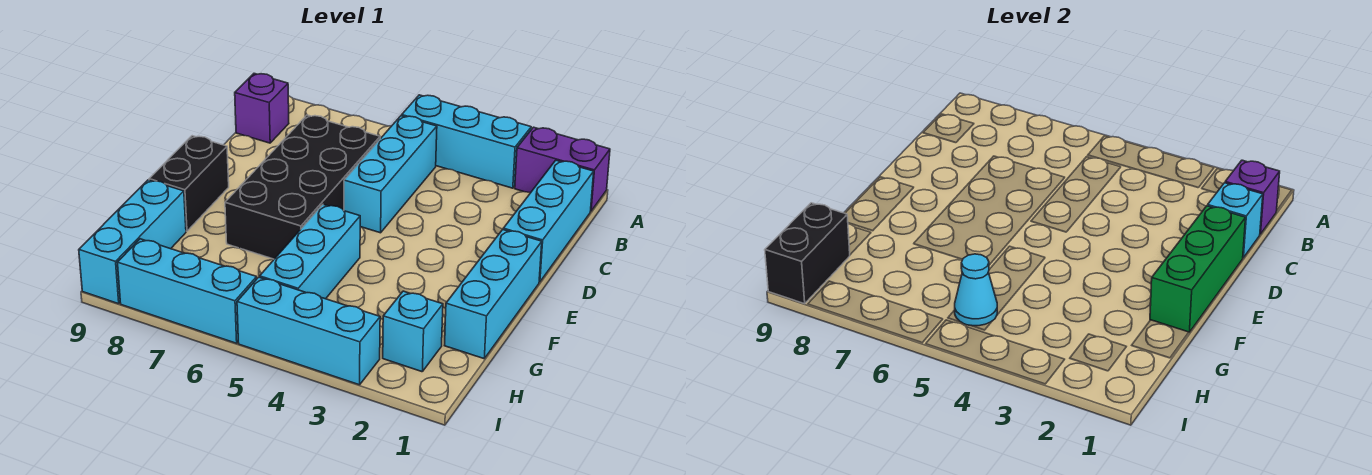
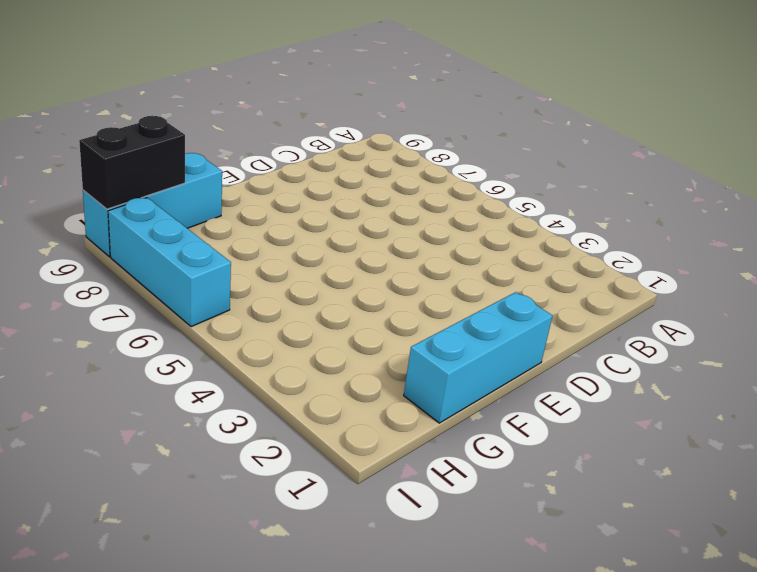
none -> purple brick A1:A2 level 1
none -> cyan brick A3:A5 level 1
none -> cyan brick B1:D1 level 1

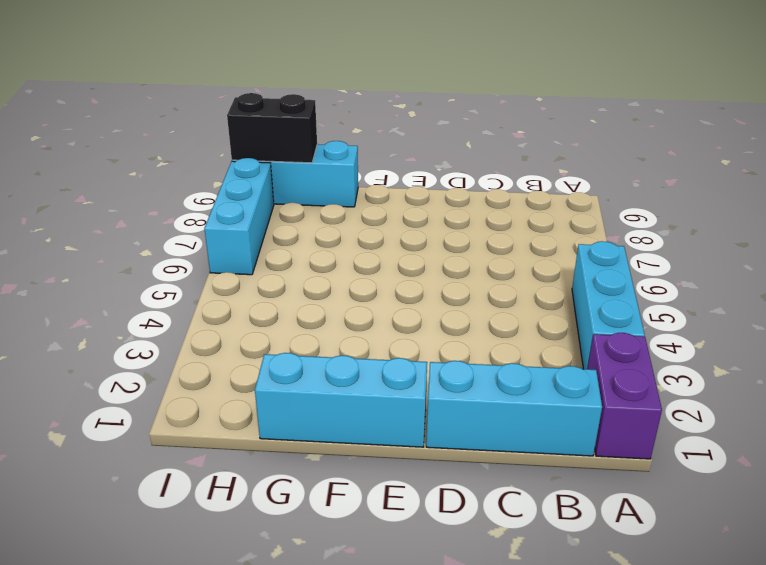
none -> cyan brick B5:D5 level 1
none -> purple brick B9 level 1
none -> black brick C6:F7 level 1

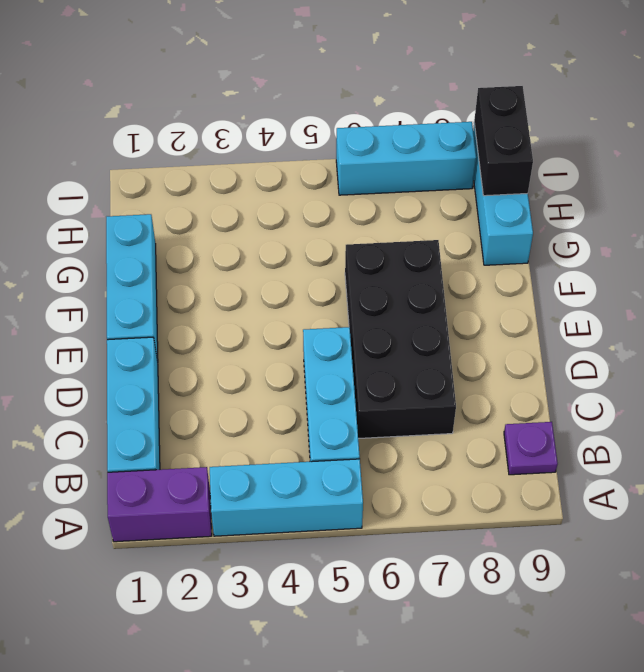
purple plate B9 level 1 -> purple brick B9 level 1
none -> black brick E9:F9 level 1
none -> cyan brick F5:H5 level 1
none -> cyan brick H2 level 1

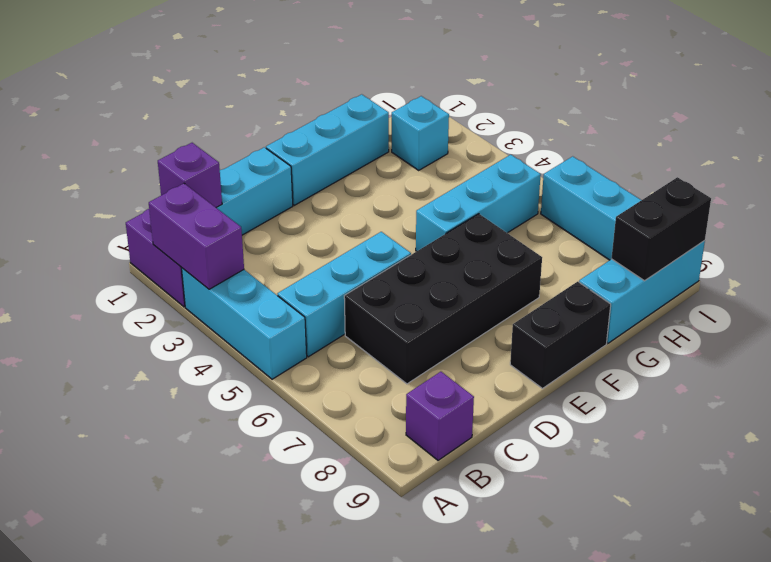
purple brick A2:A3 level 2 -> none
none -> cyan brick I3:I5 level 1
none -> cyan brick C1 level 2
none -> green brick D1:F1 level 2

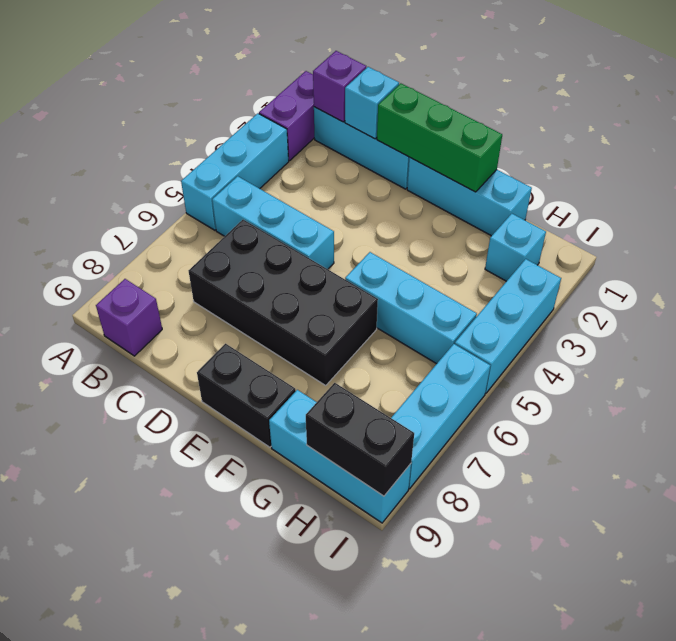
none -> cyan cone H5 level 2

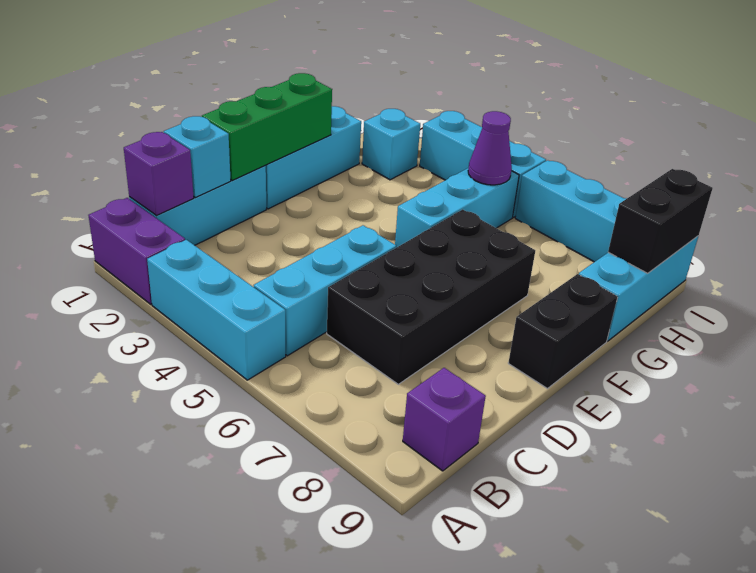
purple cone H5 level 2 -> cyan cone H5 level 2

